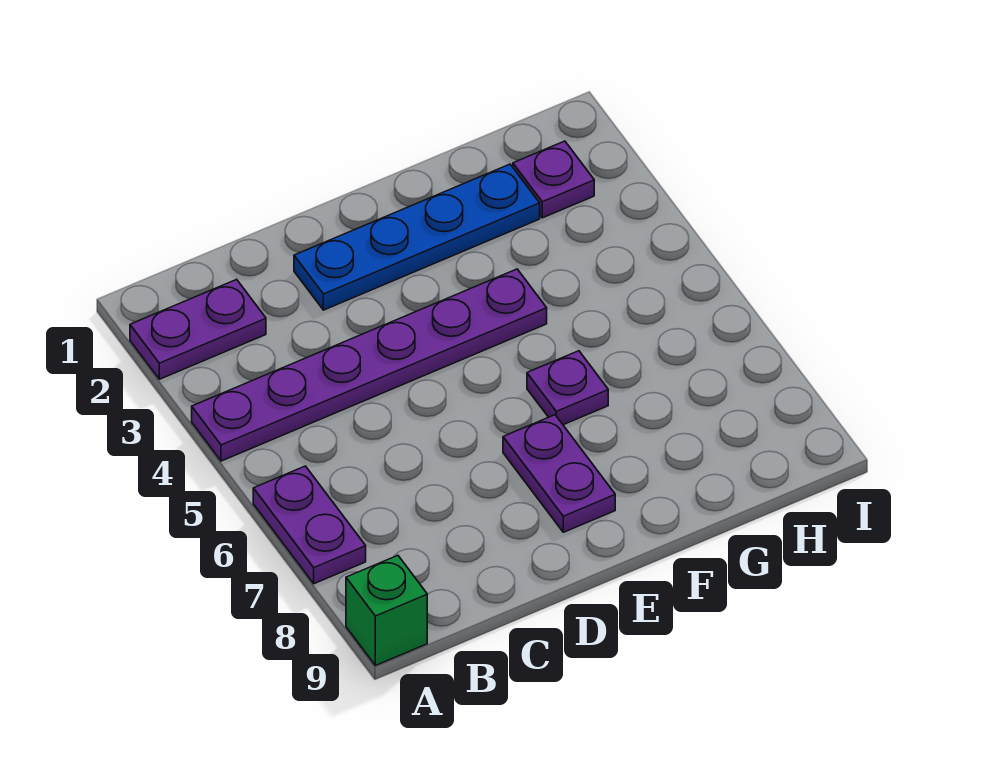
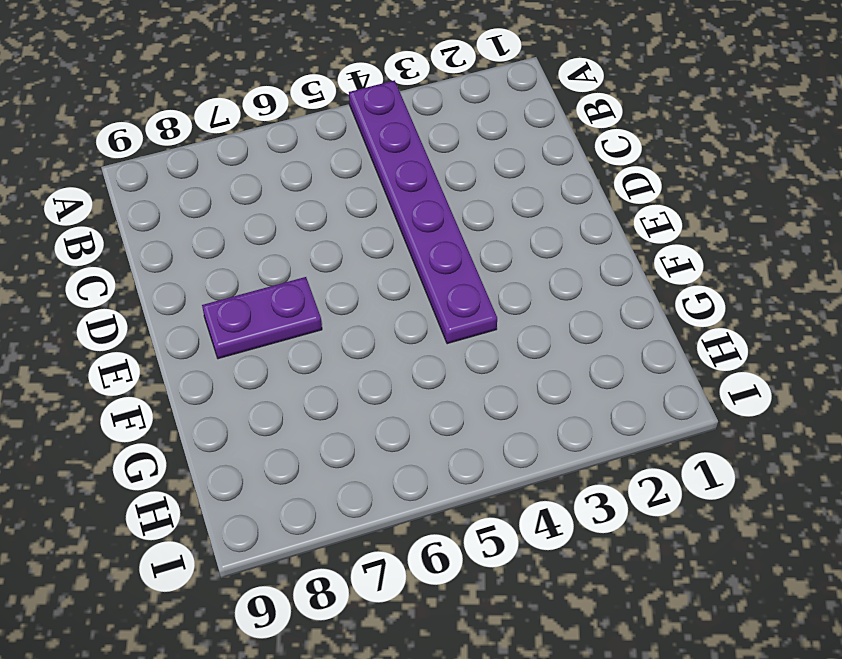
none -> purple plate A2:B2 level 1
none -> purple plate A6:A7 level 1

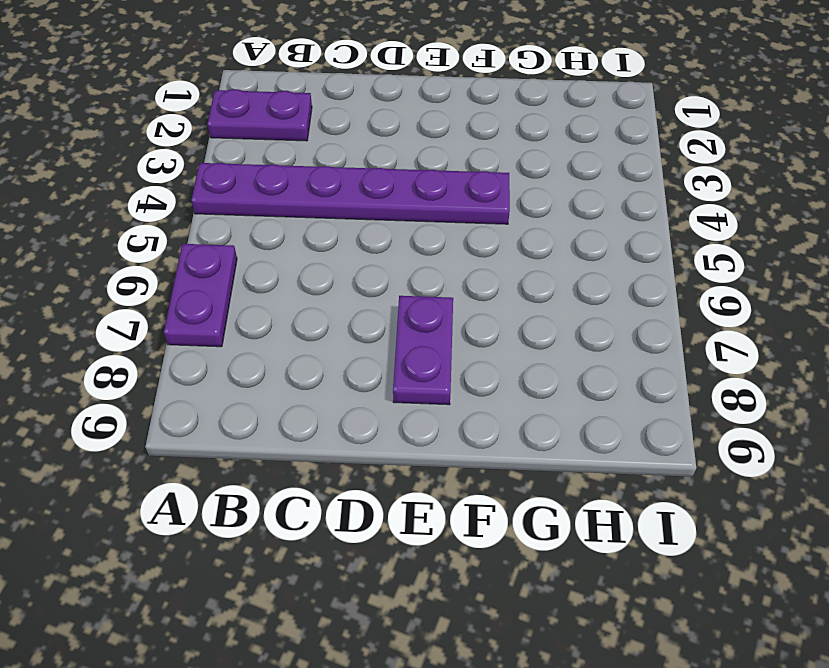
none -> green brick A9 level 1
none -> blue plate D2:G2 level 1

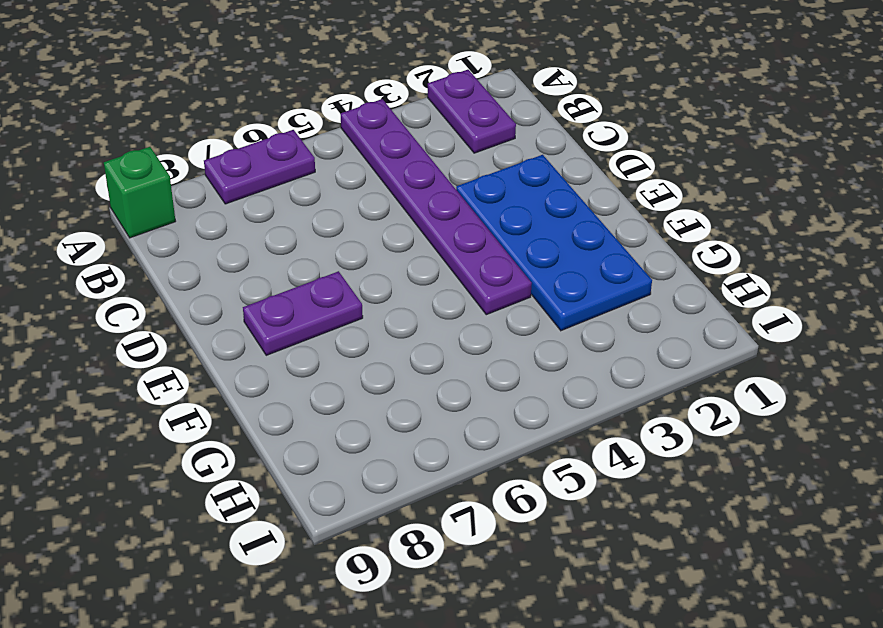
blue plate D2:G3 level 1 -> blue plate D2:G2 level 1
none -> purple plate F6 level 1
none -> purple plate H2 level 1

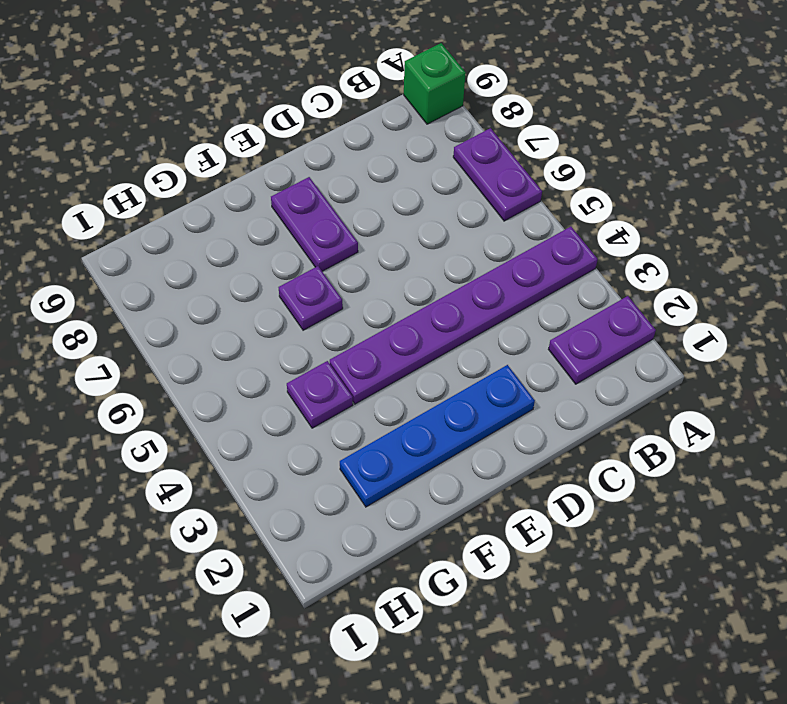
purple plate G4 level 1 -> purple plate H2 level 1

